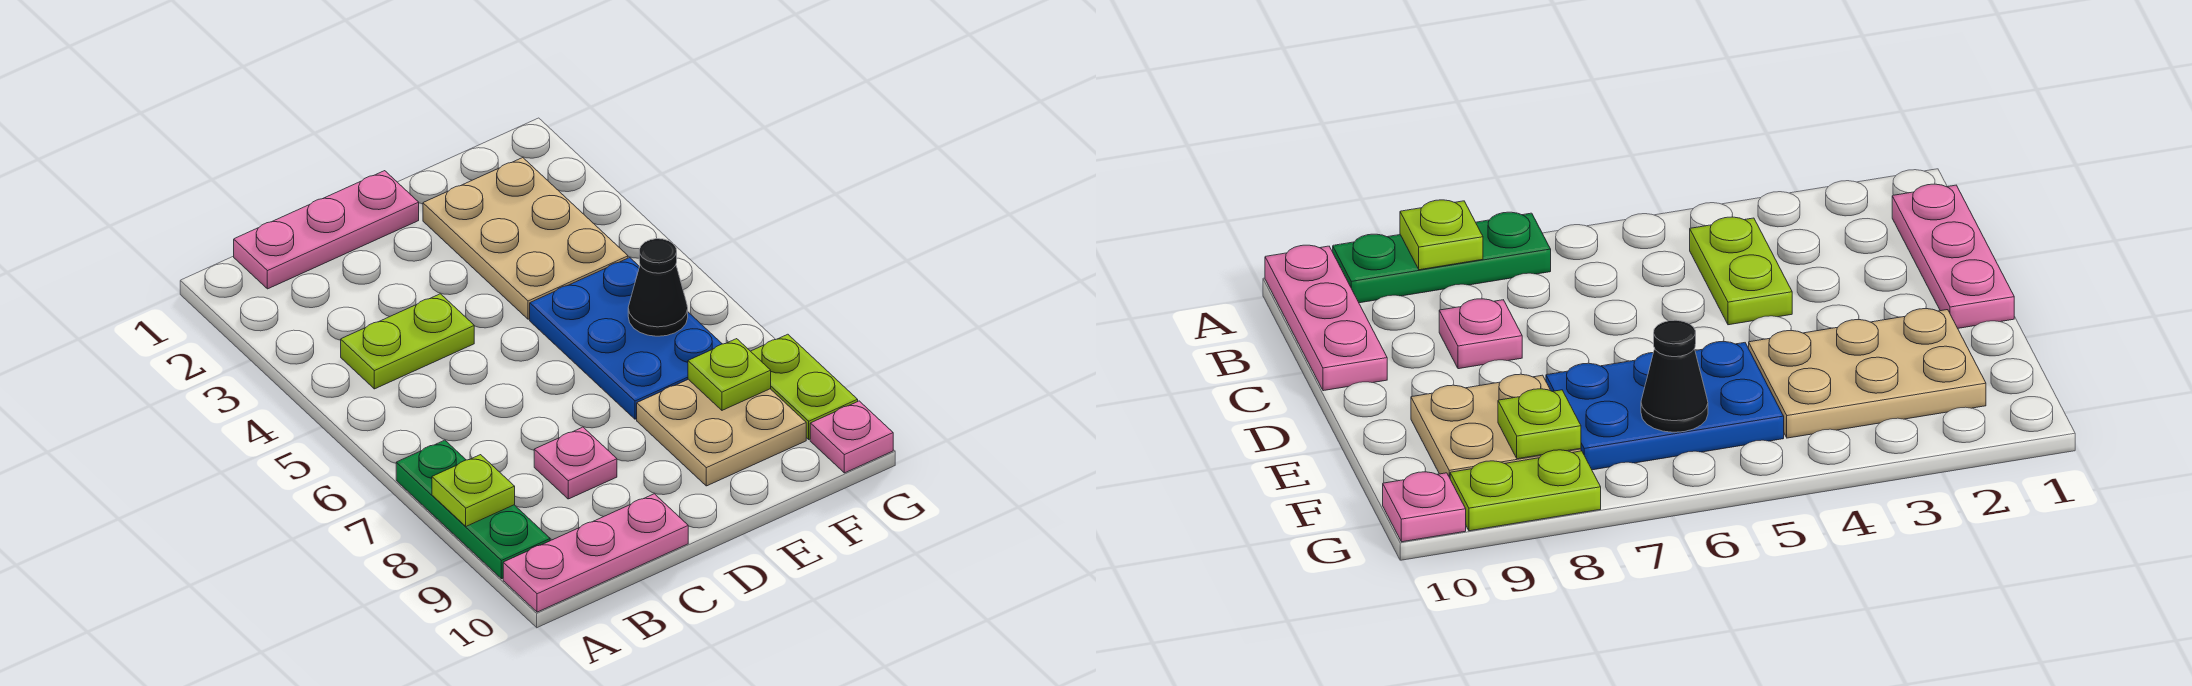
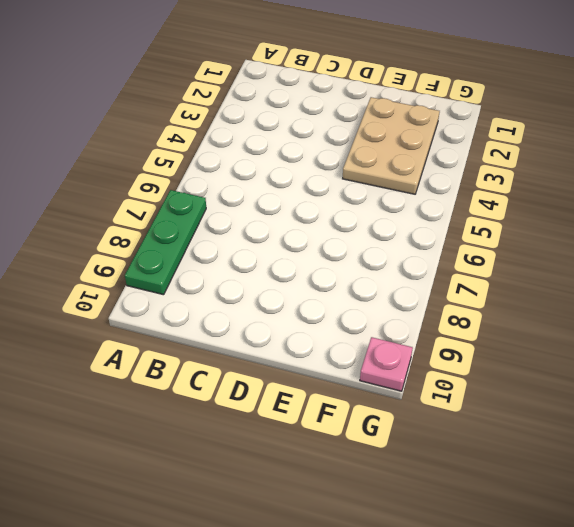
none -> pink plate A10:C10 level 1
none -> pink plate B1:D1 level 1
none -> lime plate B4:C4 level 1

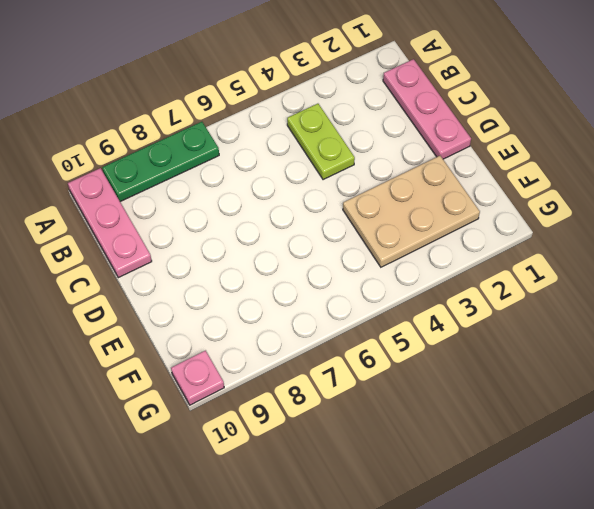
none -> pink plate C8 level 1
none -> blue plate E5:F7 level 1
none -> tan plate E8:F9 level 1

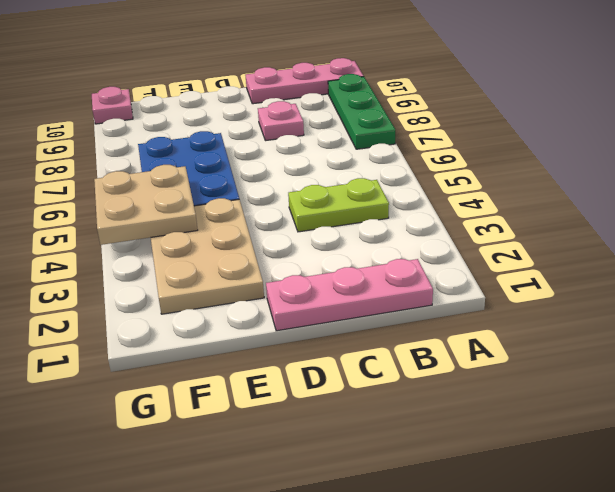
tan plate F4:G5 level 2 -> tan plate E8:F9 level 1
none -> lime plate G8:G9 level 1
none -> lime plate A8 level 2
none -> black cone F6 level 2

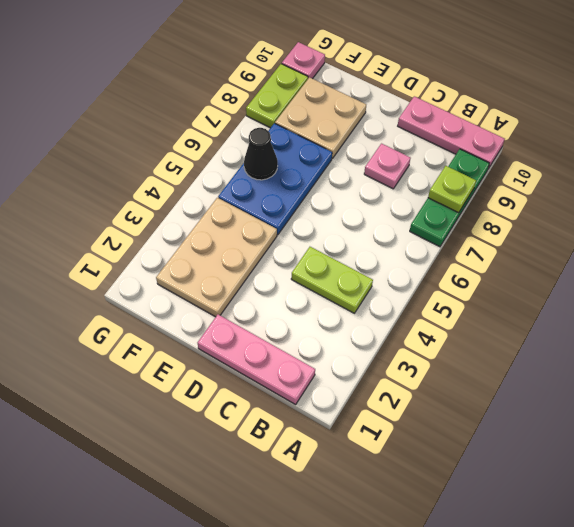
none -> lime plate F8 level 2

